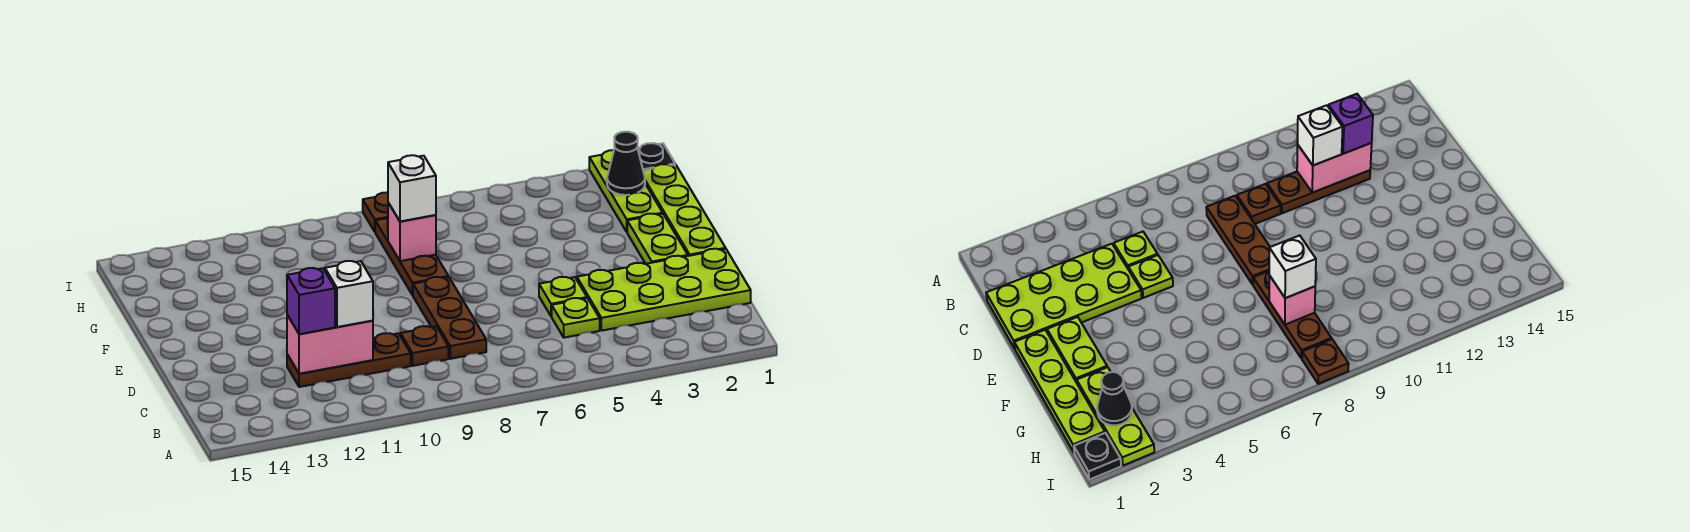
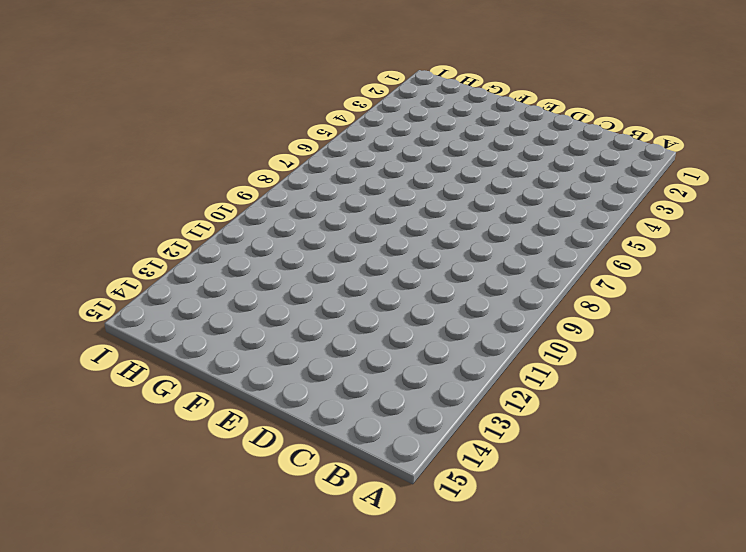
none -> lime plate C1:D4 level 1
none -> lime plate C5 level 1
none -> brown plate C8:E8 level 1

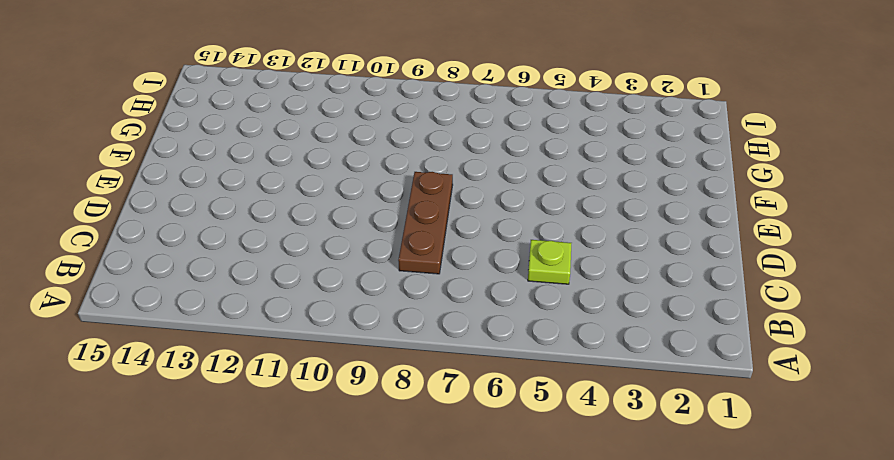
none -> lime plate C1:D4 level 1
none -> brown plate C9 level 1
none -> brown plate C10:C12 level 1

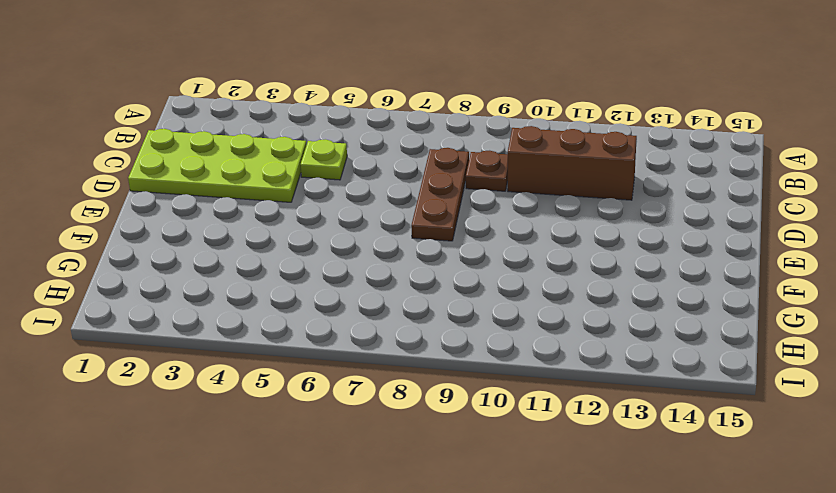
brown brick C10:C12 level 1 -> brown plate C10:C12 level 1
none -> lime plate D5 level 1
none -> lime plate E1:H1 level 1
none -> lime plate E2:F2 level 1

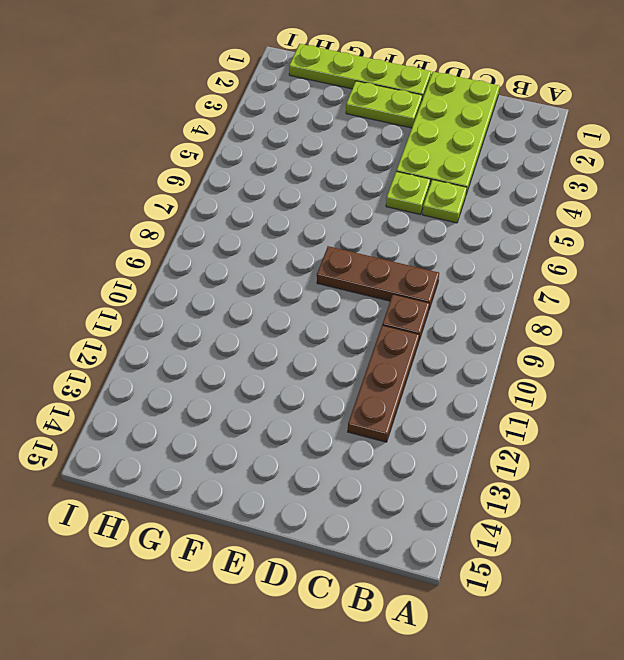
none -> brown plate F8:H8 level 1
none -> lime plate G2:I2 level 1
none -> black plate I1 level 1

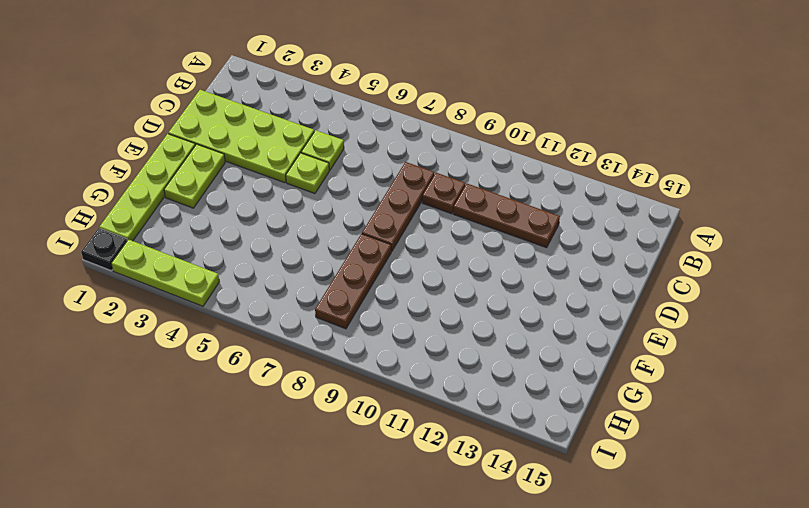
lime plate I2:I4 level 1 -> lime plate G2:I2 level 1
none -> brown plate I8 level 1
none -> pink brick C11:C12 level 2
none -> pink brick G8 level 2

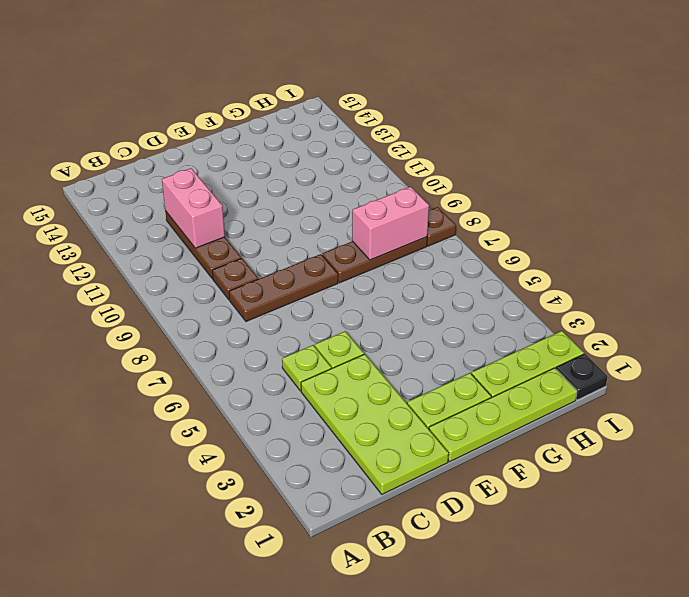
pink brick G8:H8 level 2 -> pink brick G8 level 2
none -> black cone H2 level 2
none -> white brick C11 level 3
none -> purple brick C12 level 3

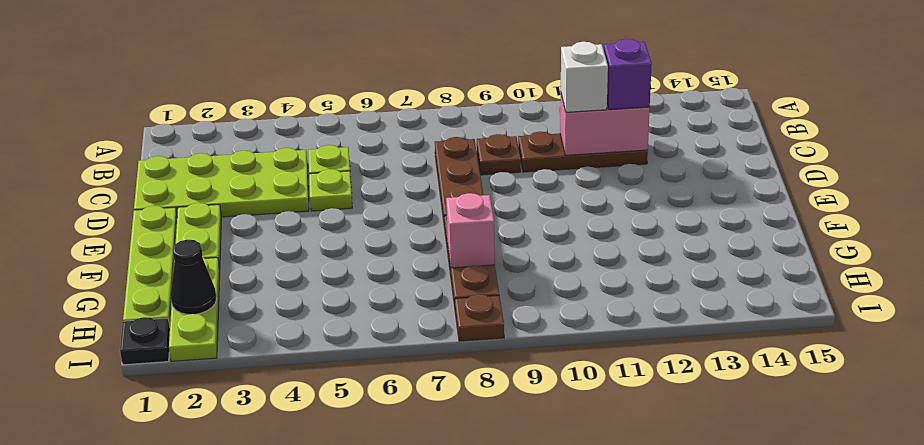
none -> white brick G8 level 3

